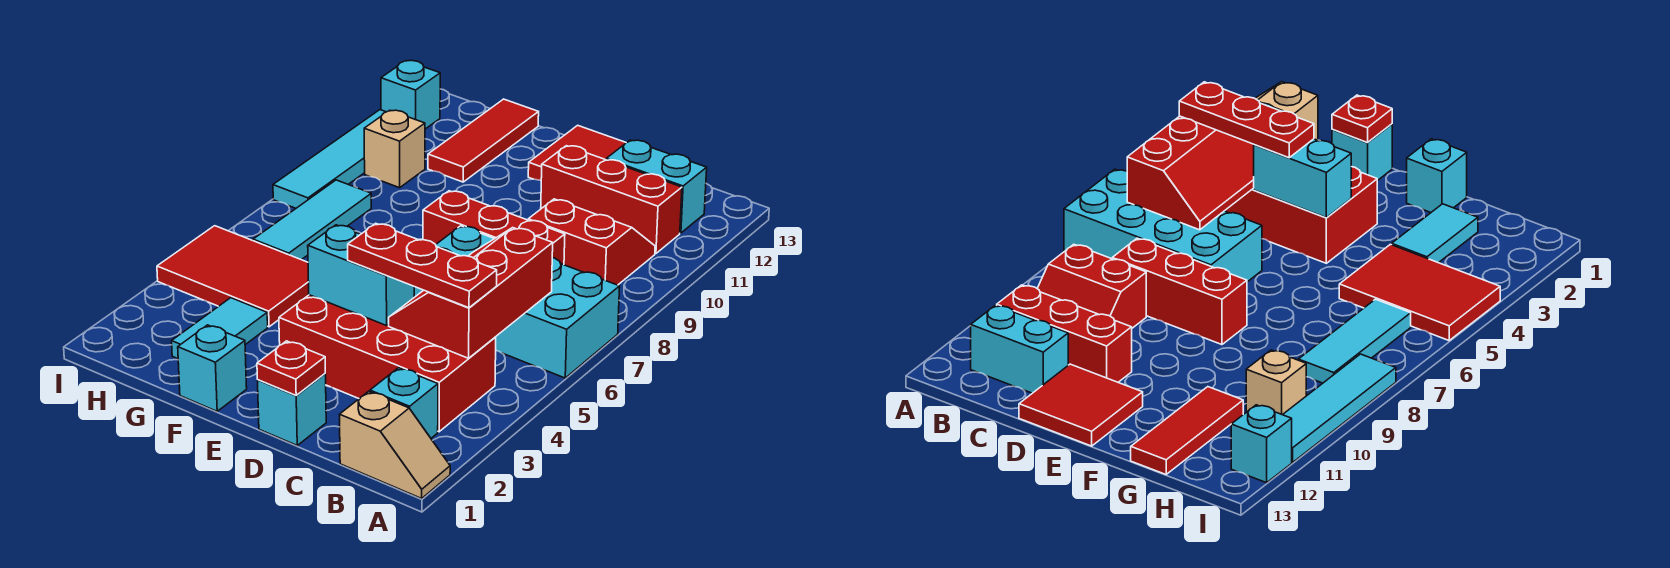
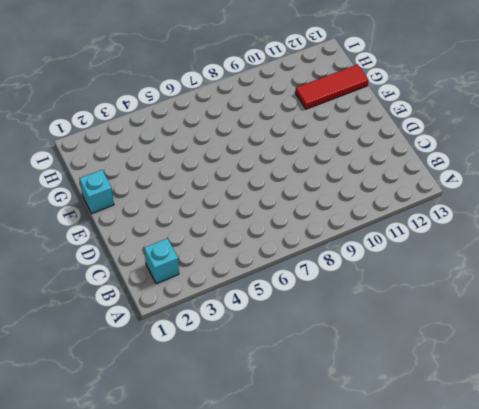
none -> tan slope A1:B1 level 1 top B
none -> cyan brick A6:D7 level 1
none -> red brick B3:E4 level 1

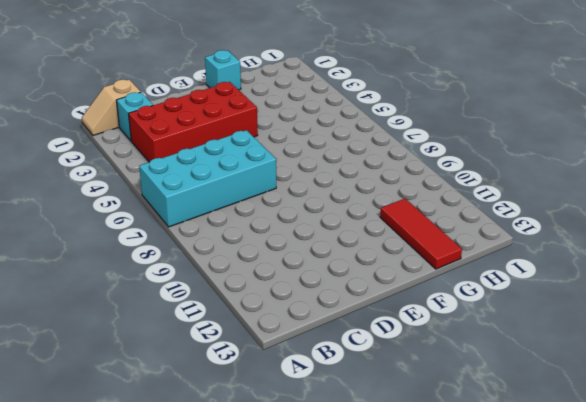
none -> red slope B9:C10 level 1 top 9
none -> red brick B11:D11 level 1
none -> cyan brick B12:C12 level 1

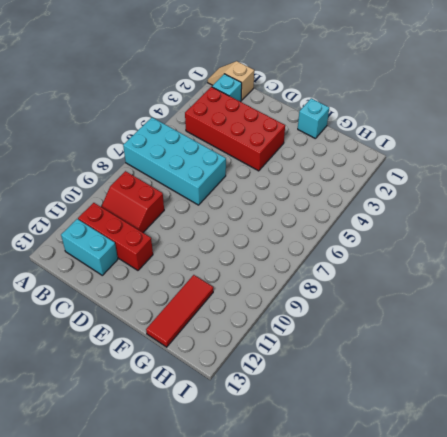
none -> red brick C8:E8 level 1
none -> cyan brick D1 level 1
none -> red tile D12:E13 level 1

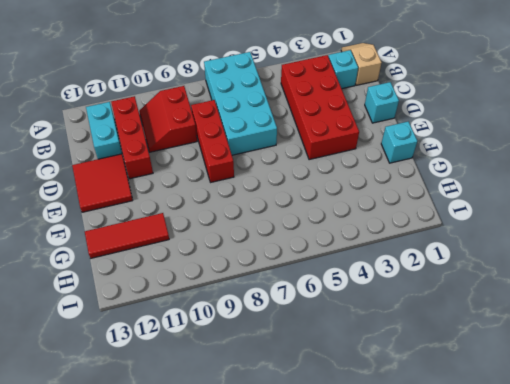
none -> cyan tile G2:G3 level 1
none -> red tile G4:I5 level 1
none -> cyan tile H6:H8 level 1

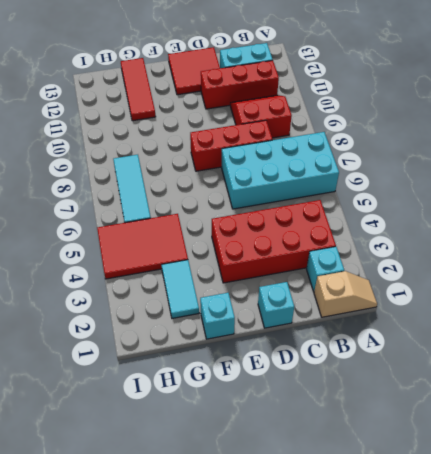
none -> tan brick H10 level 1
none -> cyan tile I8:I11 level 1
none -> cyan brick I12 level 1

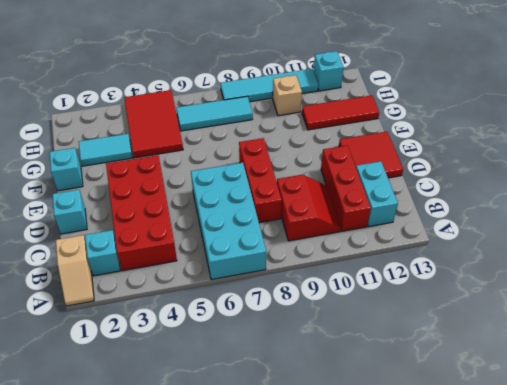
none -> red slope B4:C6 level 2 top B
none -> red plate D1 level 2
none -> cyan brick D4:E4 level 2

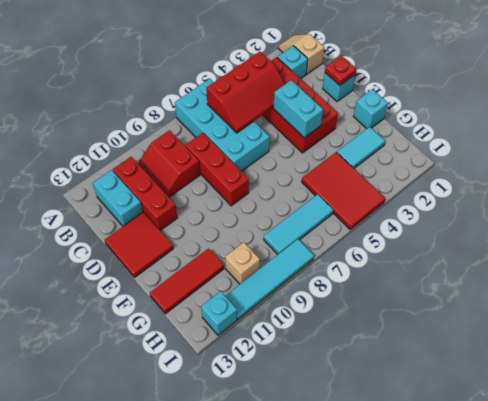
none -> red plate B4:D4 level 3

